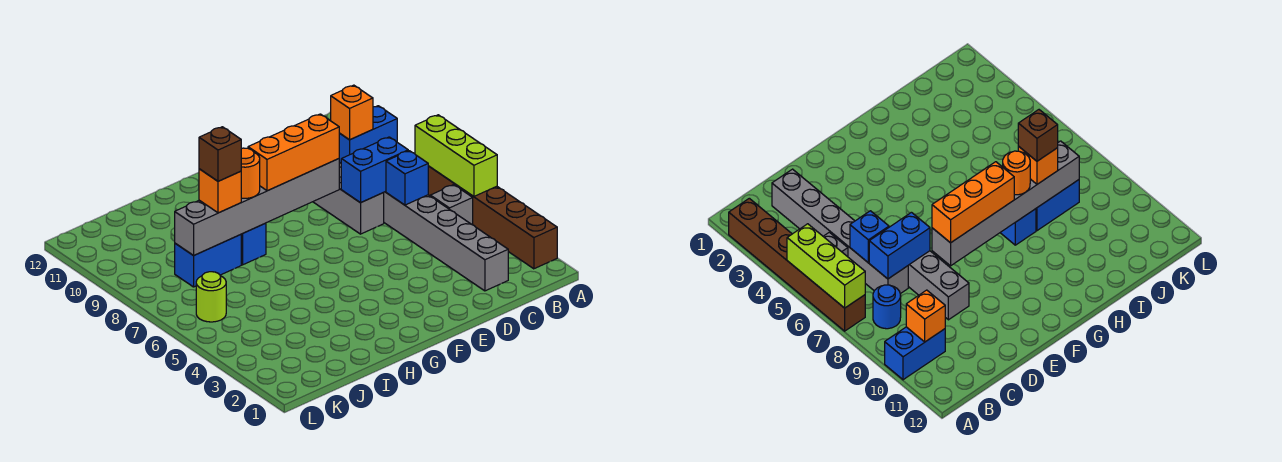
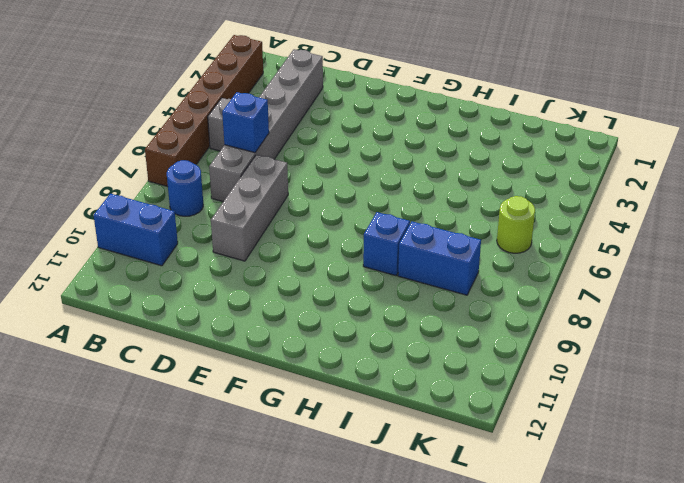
none -> lime brick A5:A7 level 2
none -> orange brick B10 level 2
none -> blue brick C7:D7 level 2

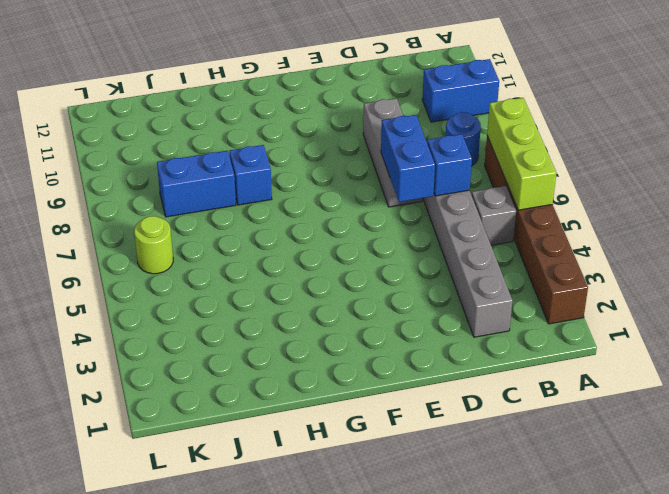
blue brick D6:D7 level 2 -> blue brick C7:D7 level 2
none -> orange brick B10 level 2
none -> grey brick E8:J8 level 2
none -> orange brick E8:G8 level 3

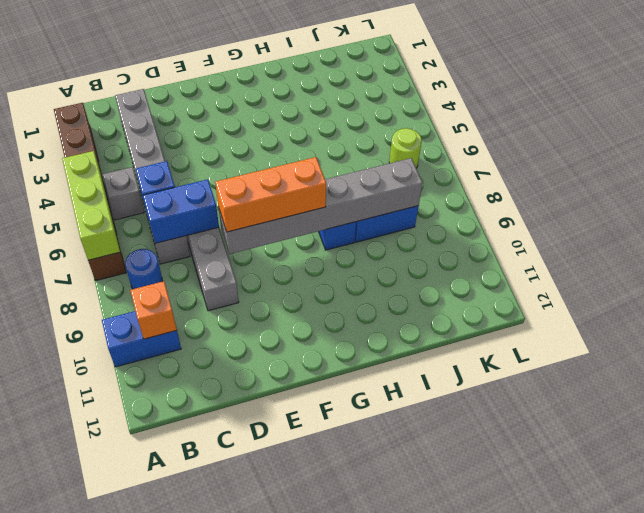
none -> orange round brick H8 level 3
none -> orange brick I8 level 3
none -> brown brick I8 level 4

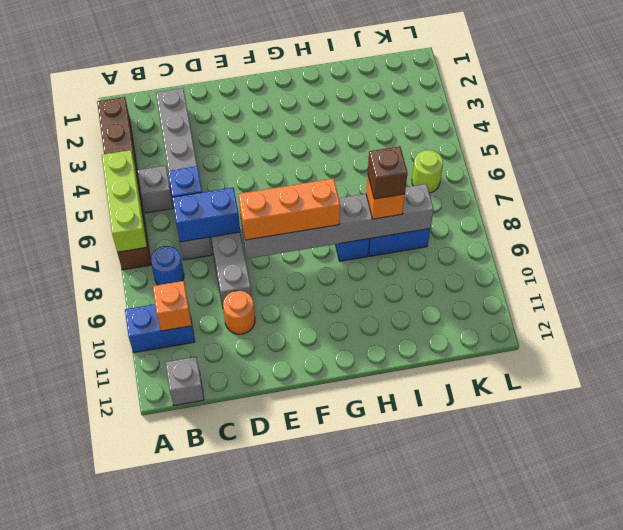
grey brick B12 level 1 -> none
orange round brick D10 level 1 -> orange round brick H8 level 3

